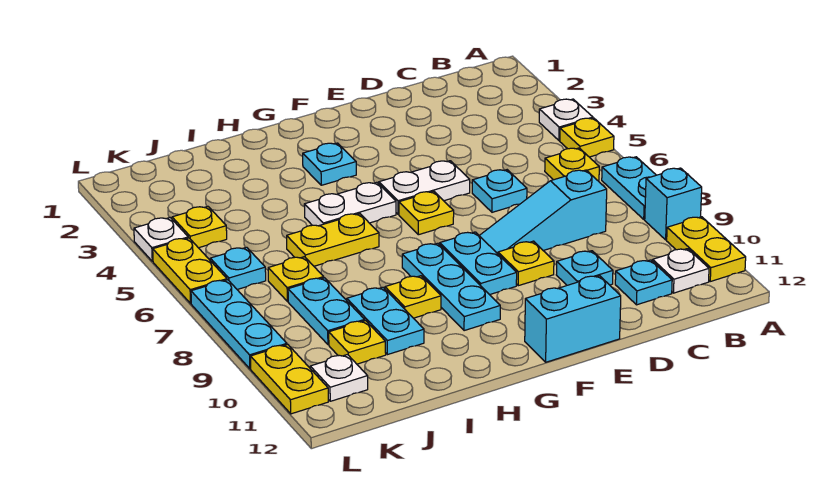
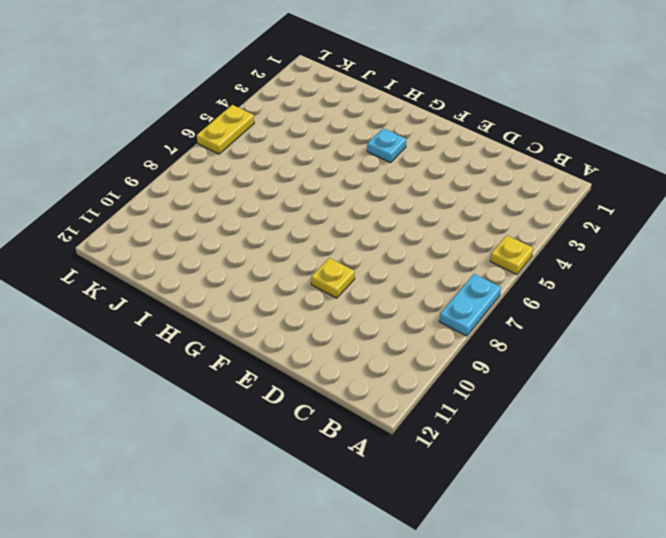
none -> white plate A4 level 1
none -> cyan brick A9 level 1
none -> yellow plate A10:A11 level 1
none -> yellow plate B6 level 1

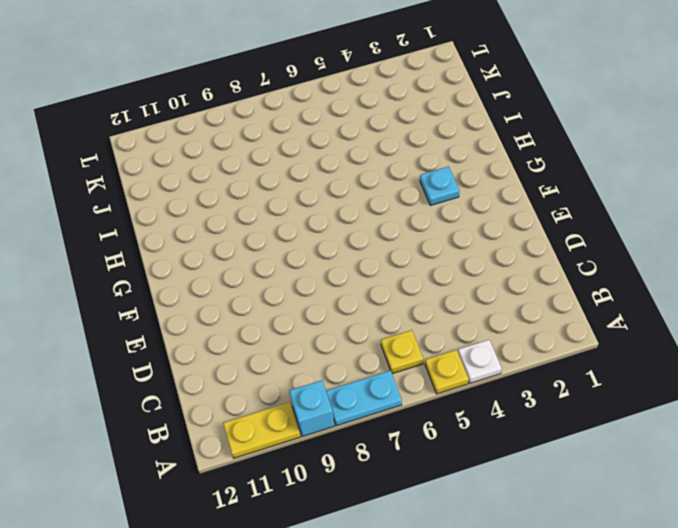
none -> white plate B11 level 1
none -> cyan slope C8:E8 level 1 top C
none -> cyan plate C11 level 1
none -> cyan plate D6 level 1

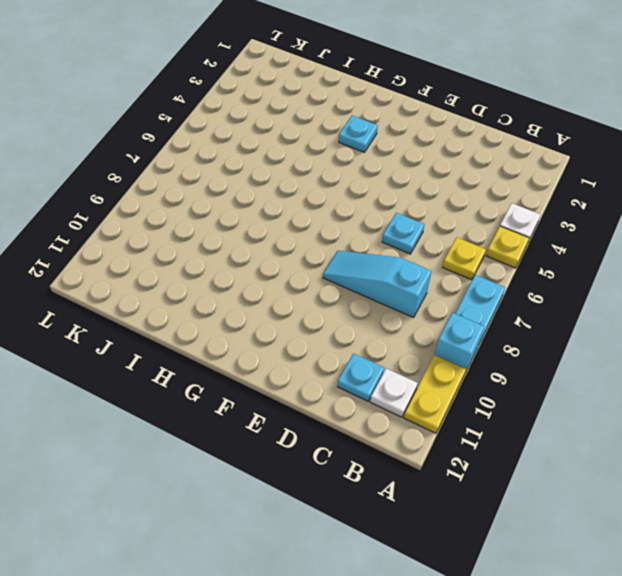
none -> cyan plate D10 level 1
none -> white plate E5:F5 level 1
none -> yellow plate E9 level 1
none -> cyan brick E12:F12 level 1

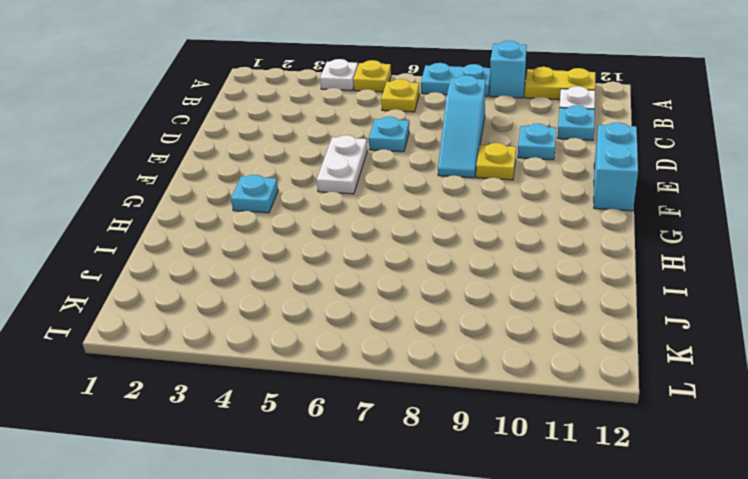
none -> yellow plate F6 level 1
none -> cyan plate F8:F9 level 1
none -> white plate G5:H5 level 1
none -> cyan plate G8:G10 level 1

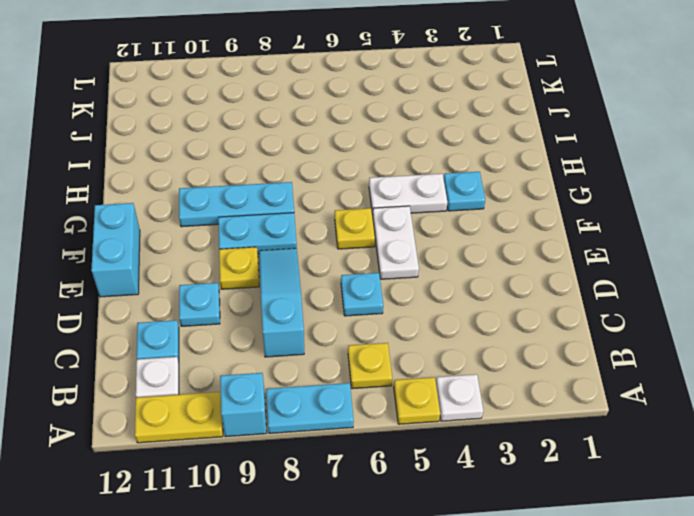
white plate G4:G5 level 1 -> white plate G5:H5 level 1
none -> yellow plate H6:I6 level 1
none -> yellow plate H9 level 1
none -> cyan plate I9:I10 level 1
none -> yellow plate J7 level 1

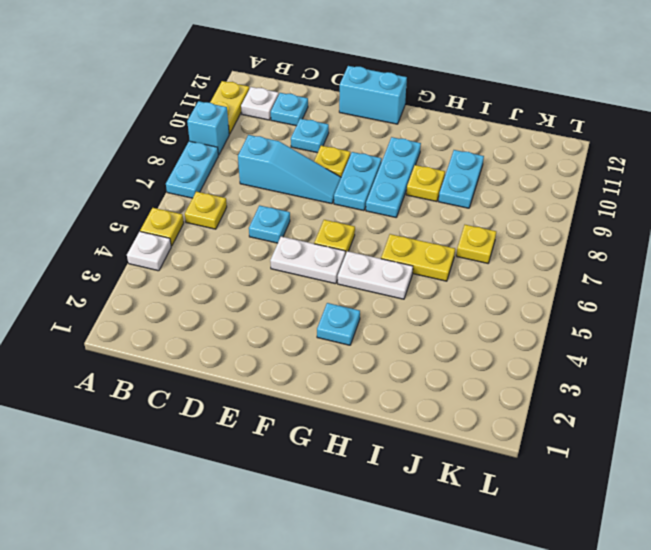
none -> cyan plate J8:J9 level 1
none -> yellow plate J10 level 1
none -> yellow plate K4 level 1
none -> cyan plate K6 level 1

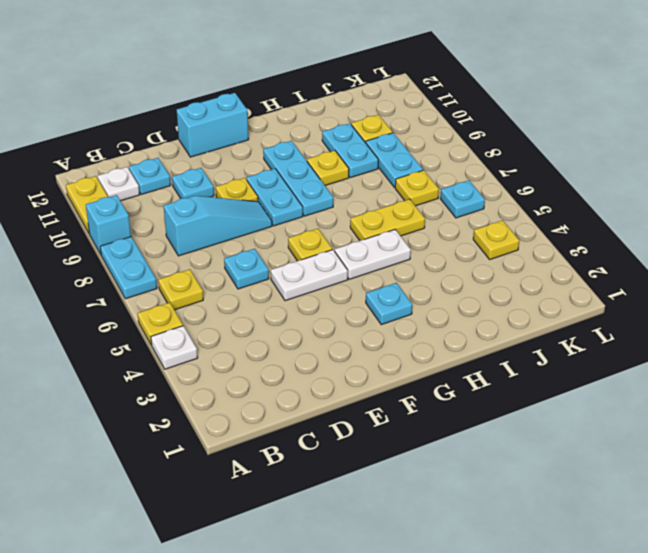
none -> white plate K11 level 1
none -> white plate L4 level 1
none -> yellow plate L5:L6 level 1
none -> cyan plate L7:L9 level 1

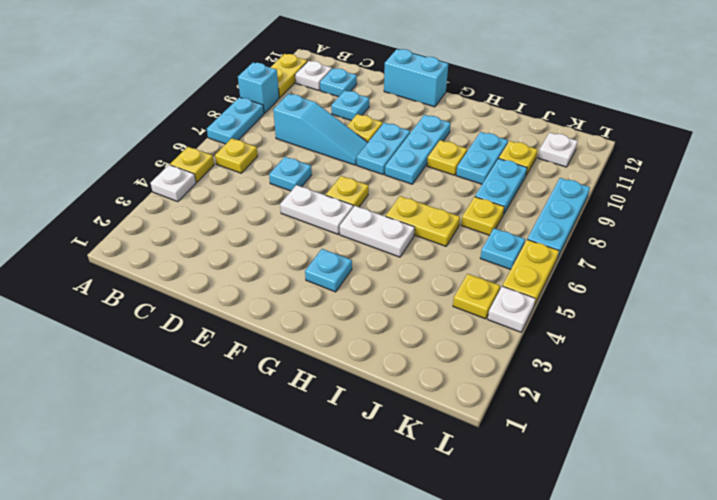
none -> yellow plate L10:L11 level 1

